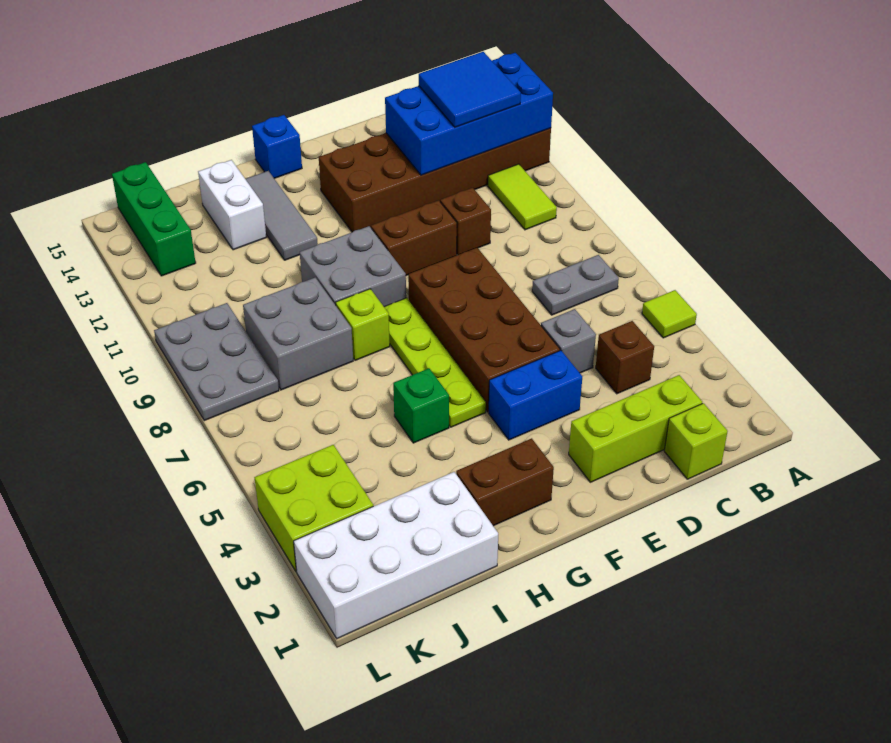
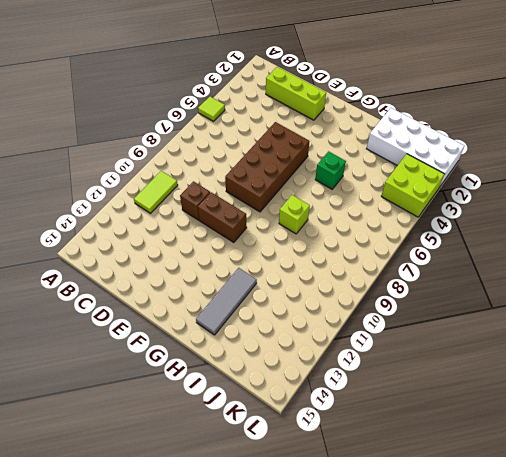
none -> brown brick A12:F13 level 1
none -> grey plate B7:C7 level 1
none -> lime brick C1 level 1

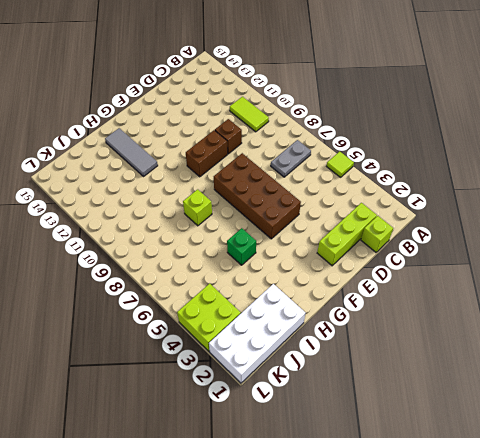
none -> brown brick A12:F13 level 1
none -> brown brick C4 level 1
none -> grey brick D5 level 1

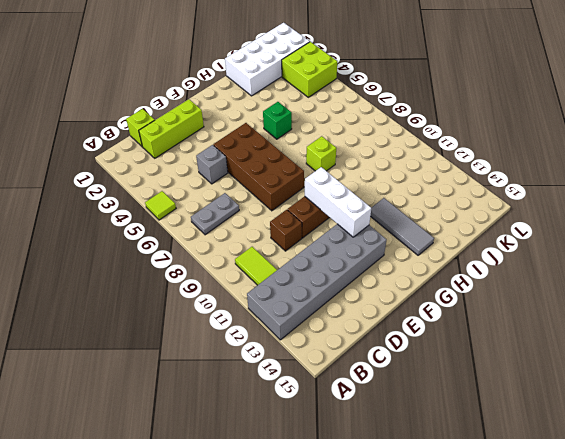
grey brick A12:F13 level 1 -> brown brick A12:F13 level 1
white brick F10:F12 level 2 -> none
none -> brown brick C4 level 1
none -> blue brick E4:F4 level 1
none -> brown brick G2:H2 level 1

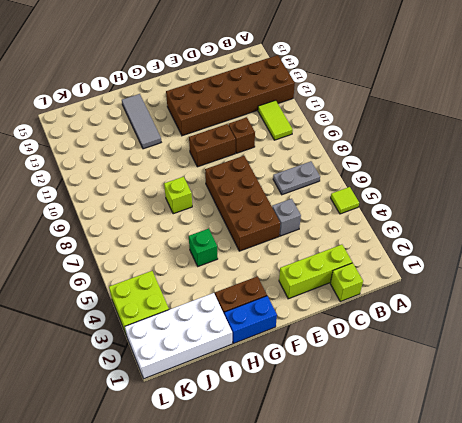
blue brick G1:H1 level 1 -> blue brick E4:F4 level 1
none -> brown brick C4 level 1
none -> lime plate G5:G8 level 1
none -> grey brick G9:H10 level 1

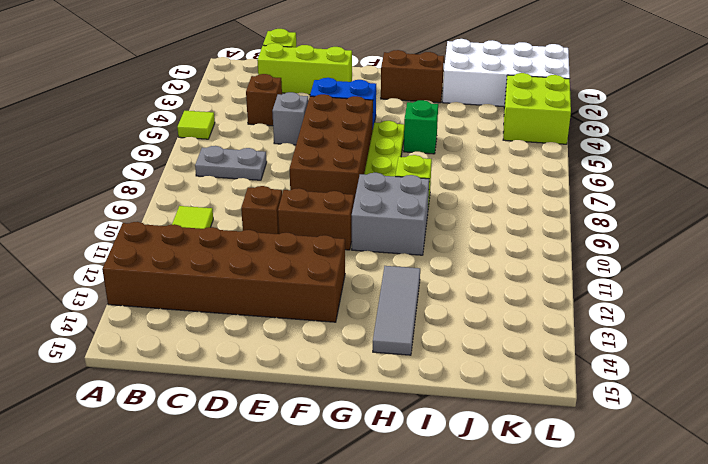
none -> blue brick G15 level 1
none -> grey brick I8:J9 level 1
none -> white brick I13:I14 level 1

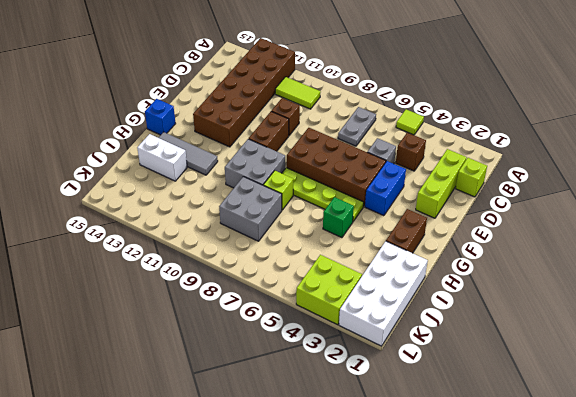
none -> grey plate K8:L10 level 1
none -> green brick K13:K15 level 1
none -> blue brick A12:D13 level 2

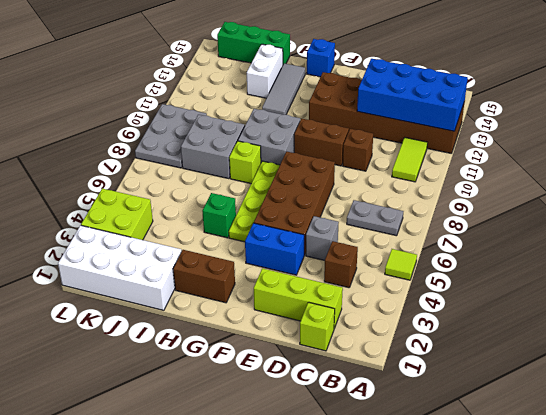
green brick I15:K15 level 1 -> green brick K13:K15 level 1
none -> blue tile B12:C13 level 3

